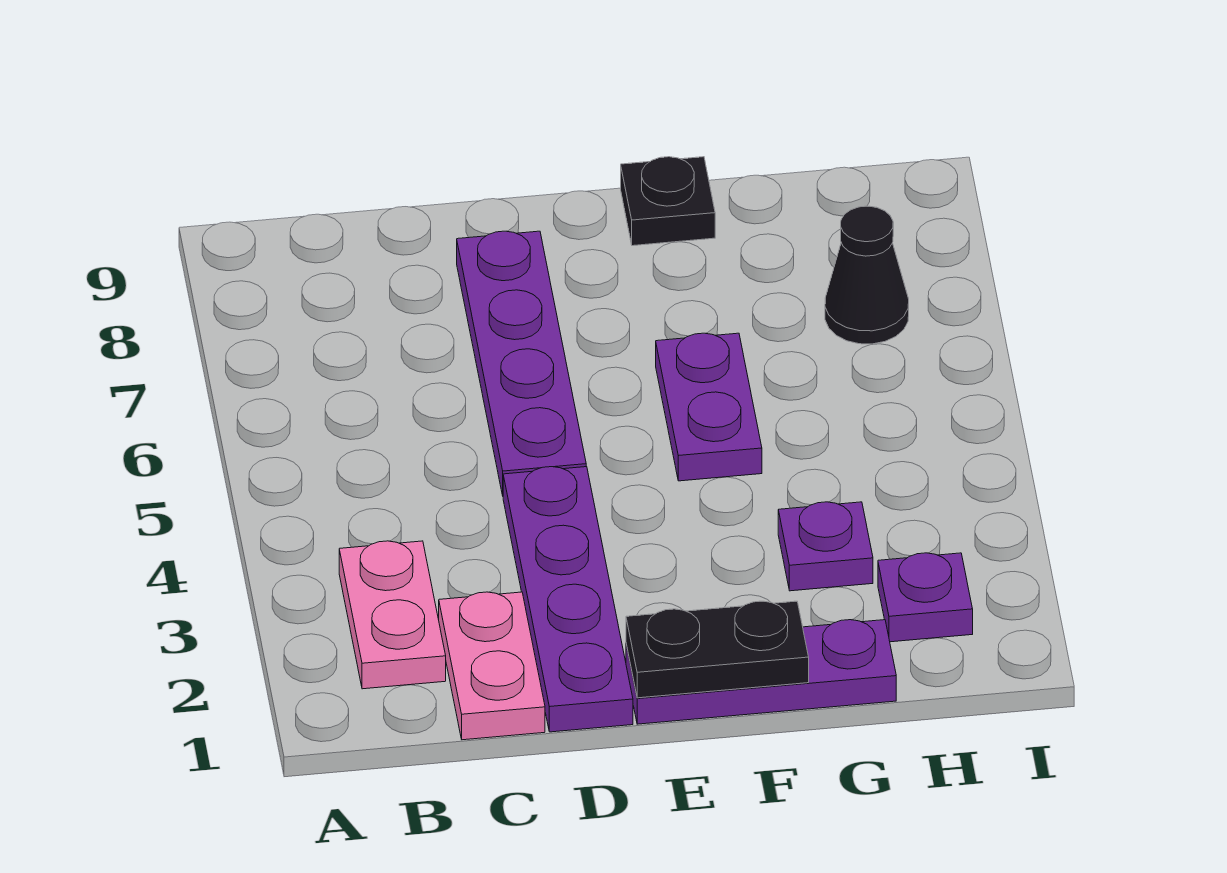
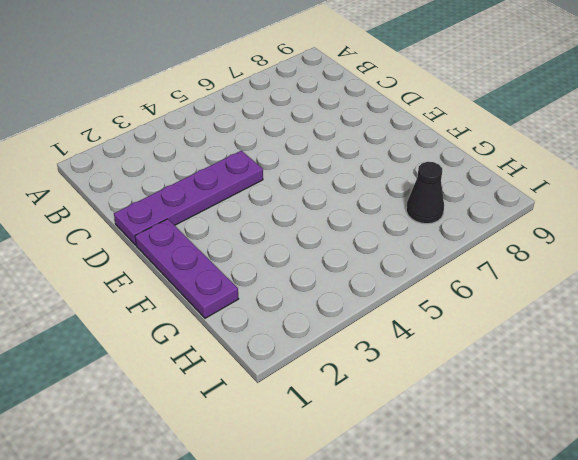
none -> pink plate B2:B3 level 1
none -> pink plate C1:C2 level 1

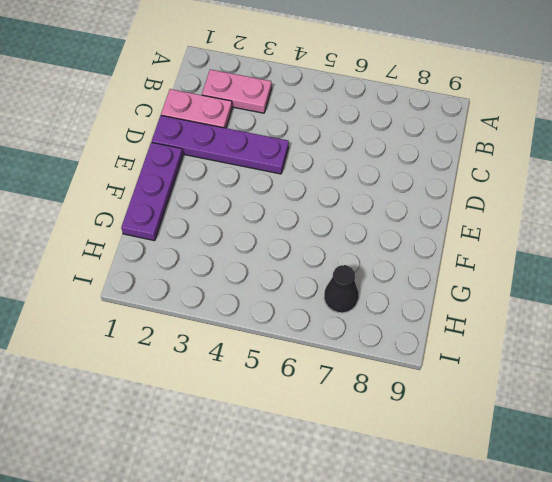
none -> purple plate D5:D8 level 1
none -> purple plate F5:F6 level 1

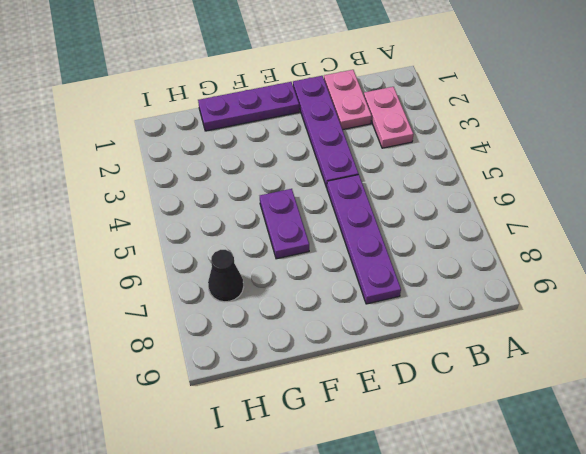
none -> black plate F9 level 1
none -> purple plate G3 level 1

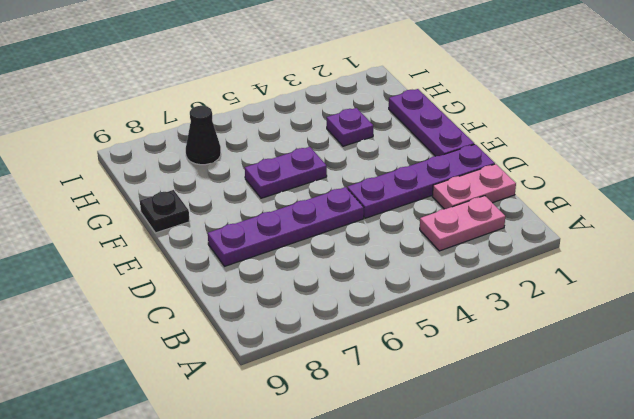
none -> purple plate H2 level 1
none -> black plate E1:F1 level 2

